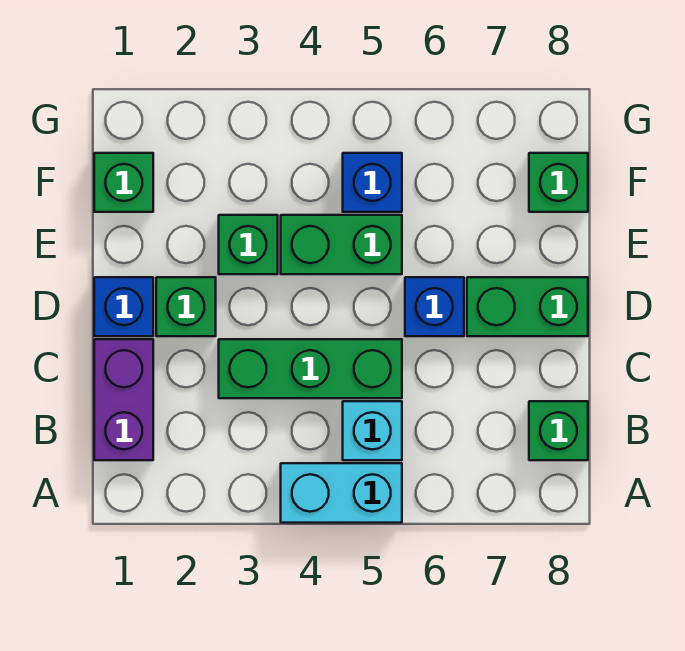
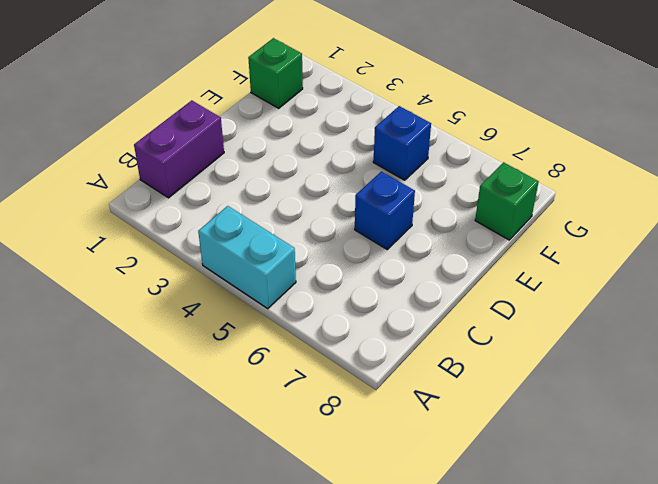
none -> cyan brick B5 level 1
none -> green brick B8 level 1
none -> green brick C3:C5 level 1

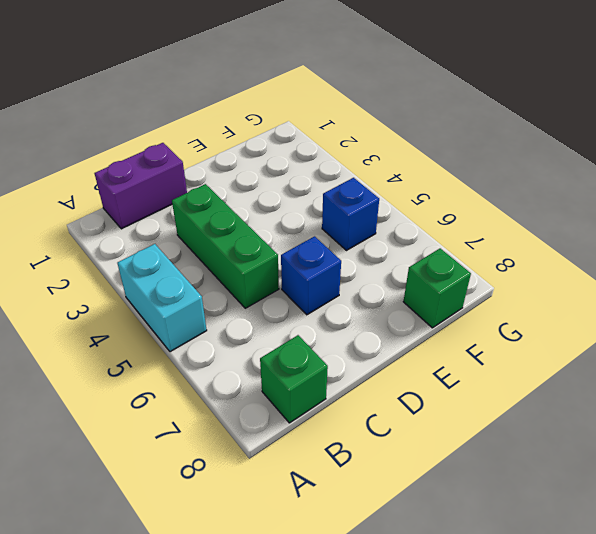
none -> cyan brick B5 level 1
none -> blue brick D1 level 1
none -> green brick D2 level 1

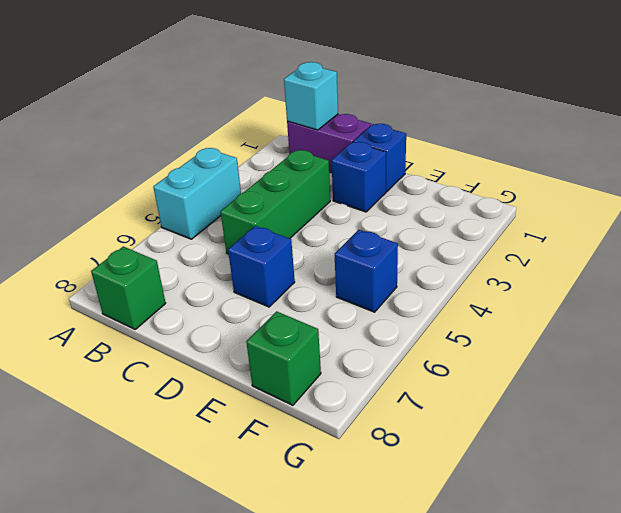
cyan brick B1 level 2 -> cyan brick B5 level 1
blue brick D2 level 1 -> green brick D2 level 1
none -> green brick D7:D8 level 1
none -> green brick E3 level 1
none -> green brick E4:E5 level 1

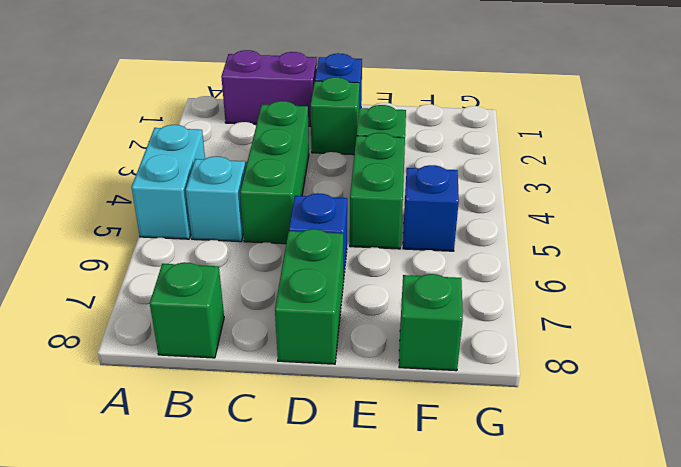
none -> green brick F1 level 1

